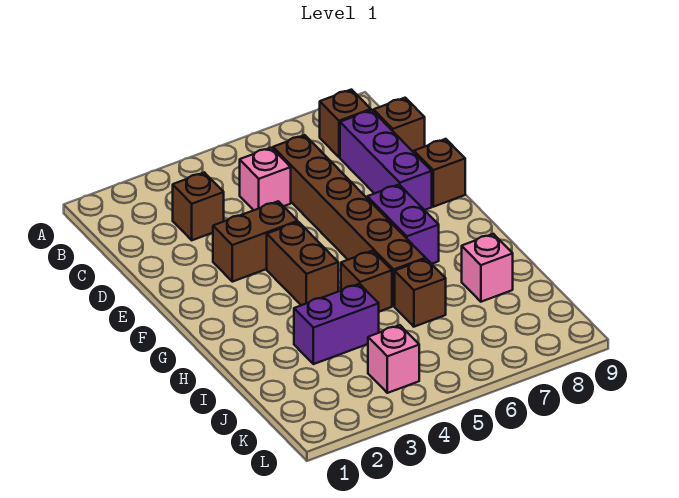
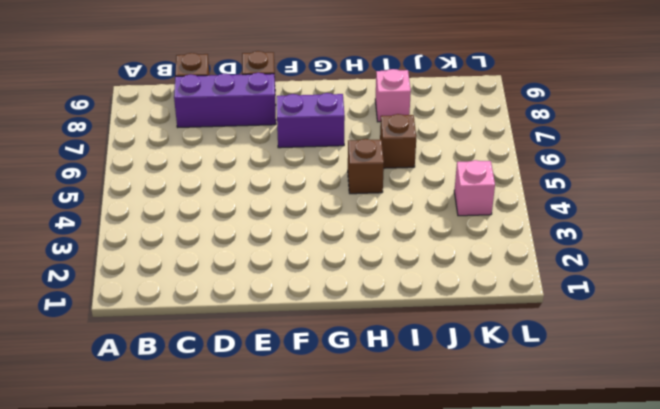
none -> brown brick B8 level 1
none -> brown brick C3 level 1
none -> pink brick C5 level 1

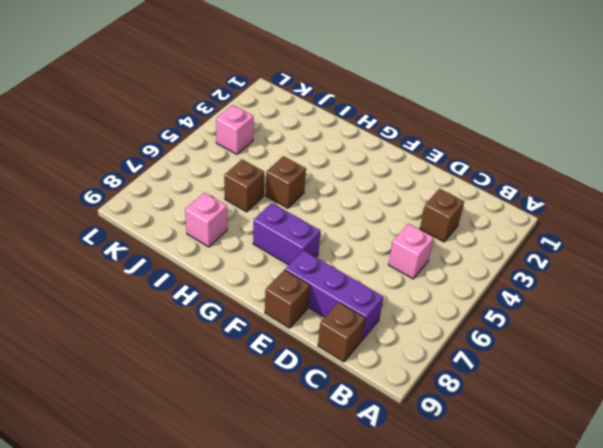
none -> brown brick B8 level 1
none -> brown brick C6:H6 level 1
none -> brown brick E3:E4 level 1

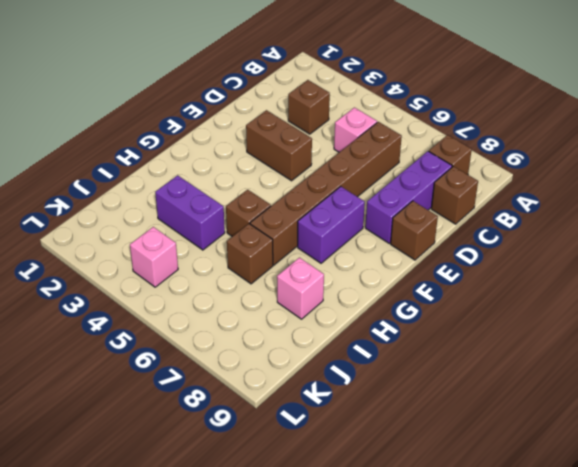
none -> brown brick F4:G4 level 1

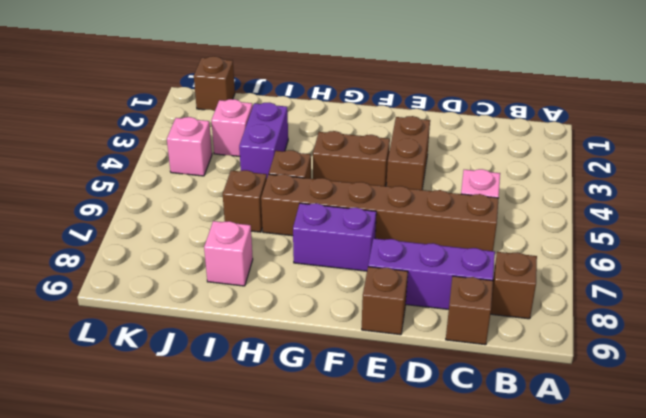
pink brick J3 level 1 -> none
brown brick K1 level 1 -> brown brick C3 level 1

